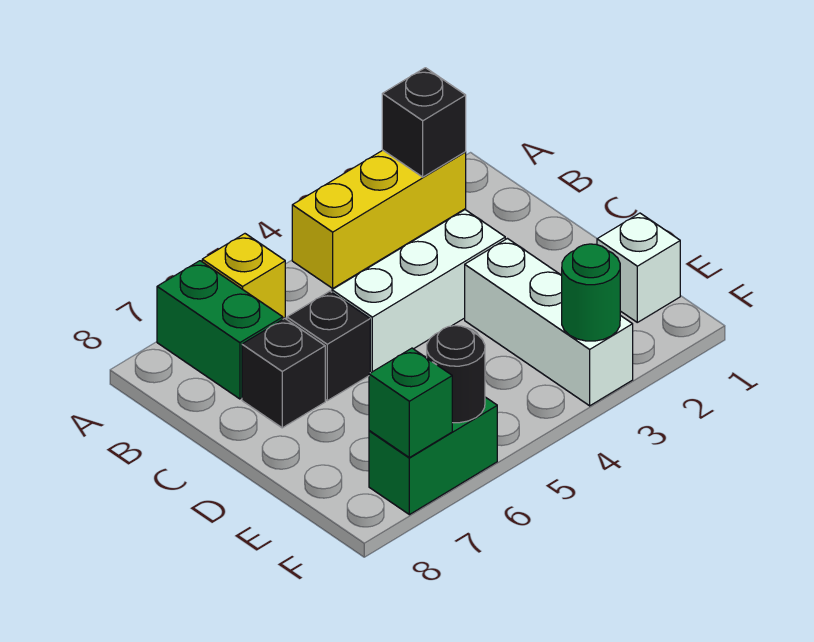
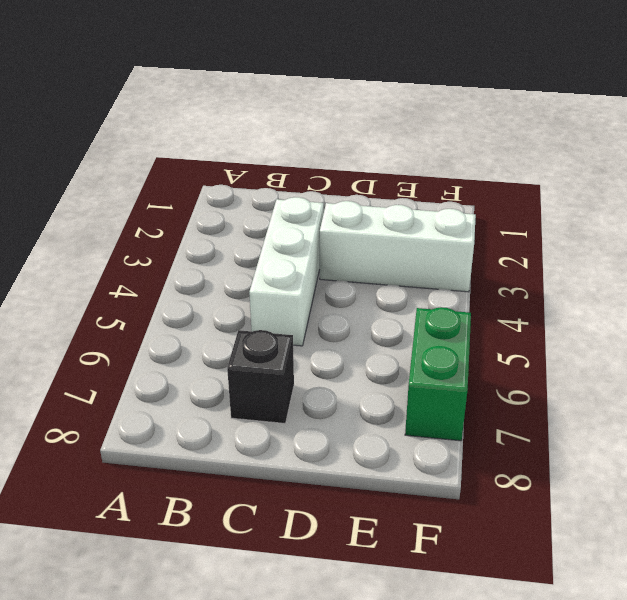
none -> yellow brick A2:A4 level 1
none -> yellow brick A6 level 1
none -> green brick A7:B7 level 1

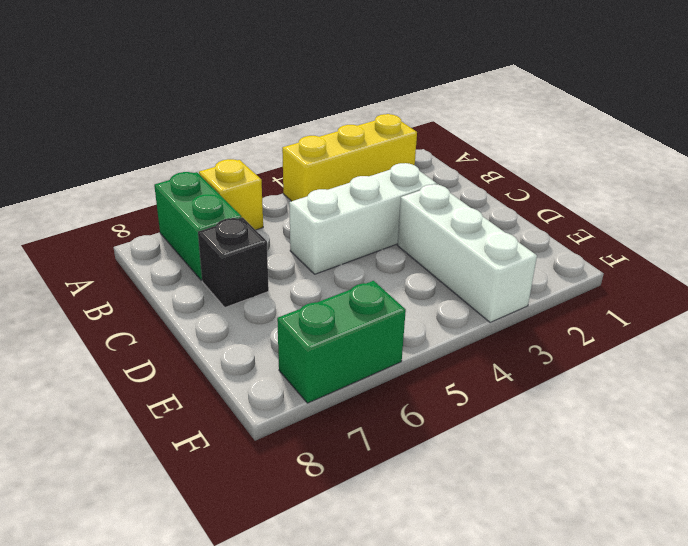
none -> black brick C6 level 1
none -> white brick E1 level 1
none -> black brick A2 level 2

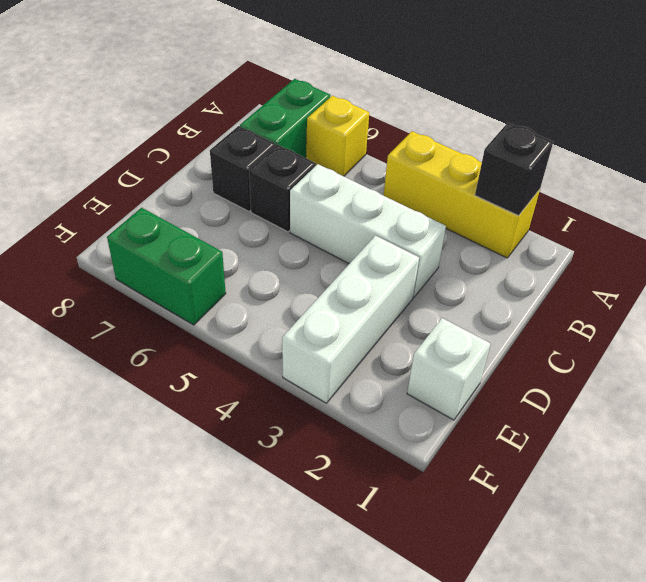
none -> green round brick F3 level 2
none -> black round brick F6 level 2
none -> green brick F7 level 2

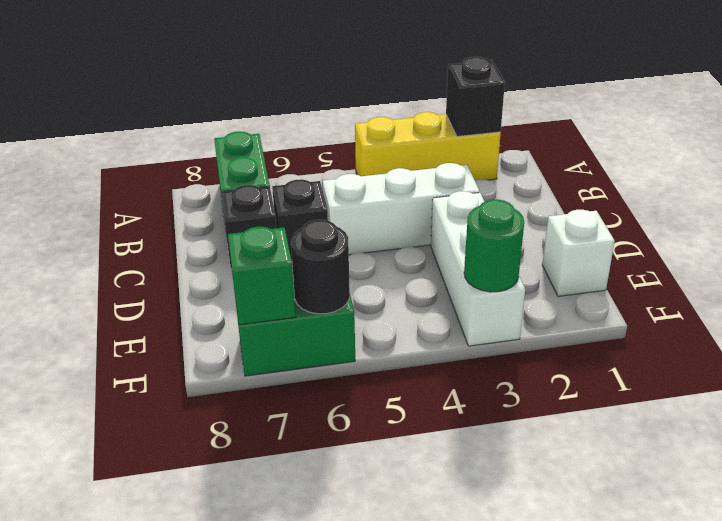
none -> yellow brick A6 level 1

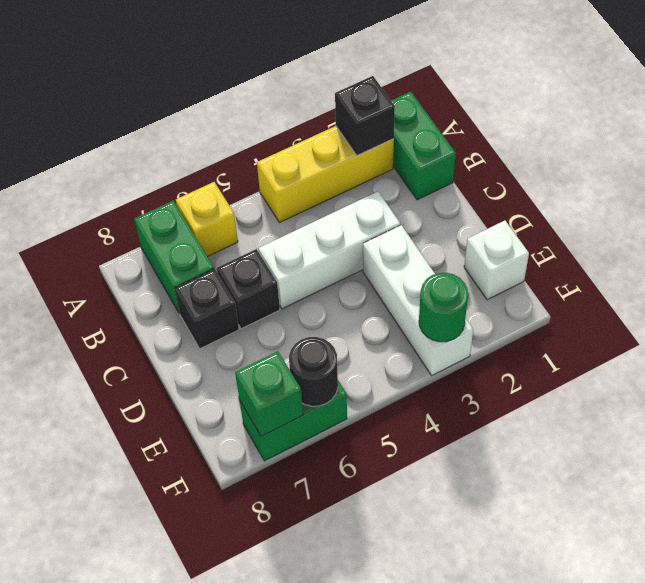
green brick A1:B1 level 1 -> none

